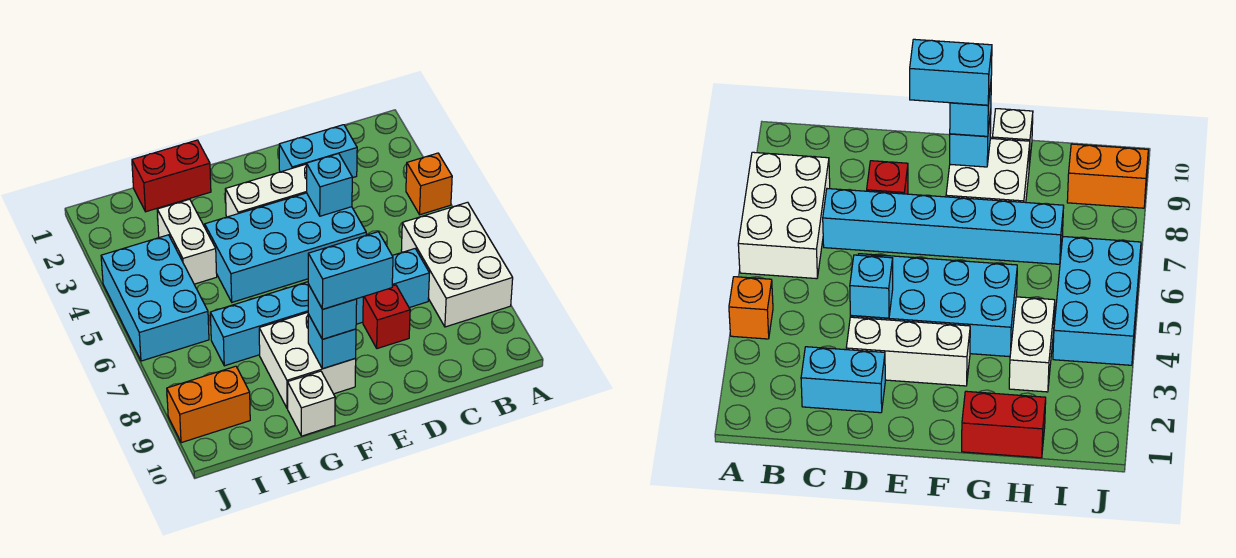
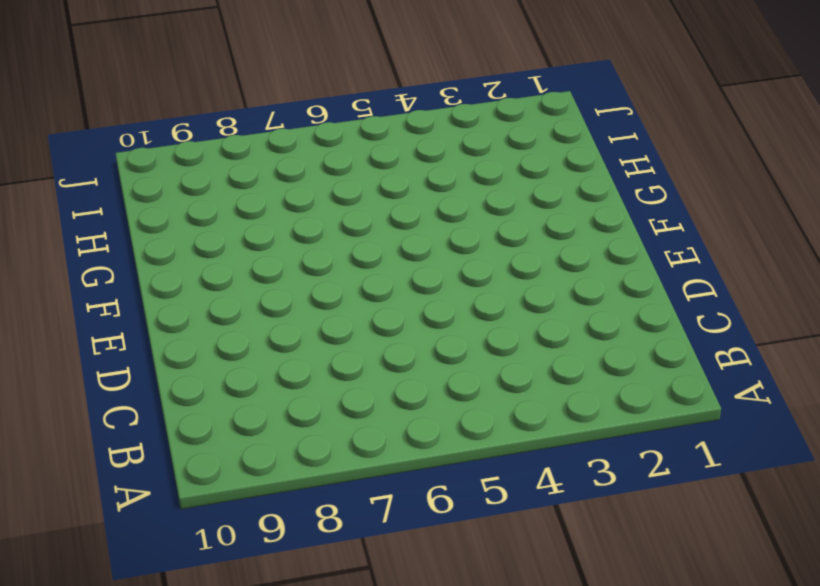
none -> orange brick A4 level 1
none -> white brick A6:B8 level 1
none -> cyan brick C2:D2 level 1

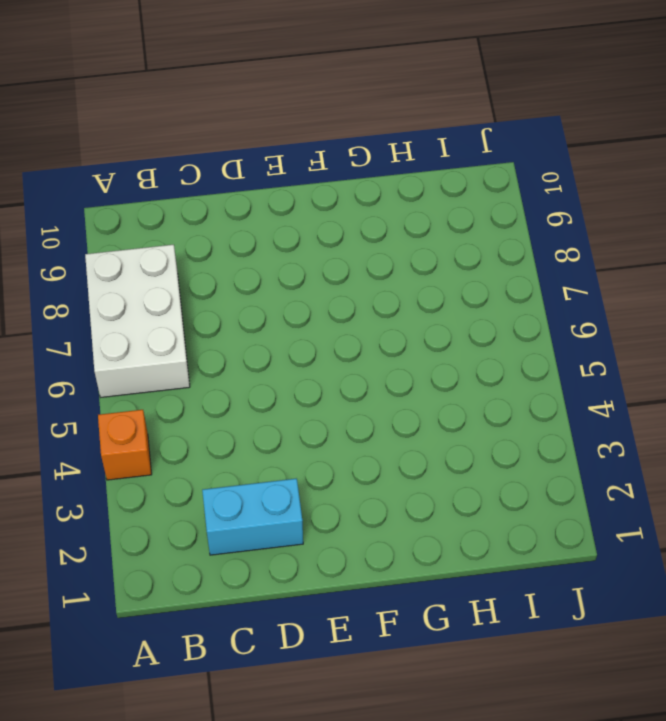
none -> cyan brick C7:H7 level 1
none -> white brick D3:F3 level 1
none -> cyan brick D4:G5 level 1

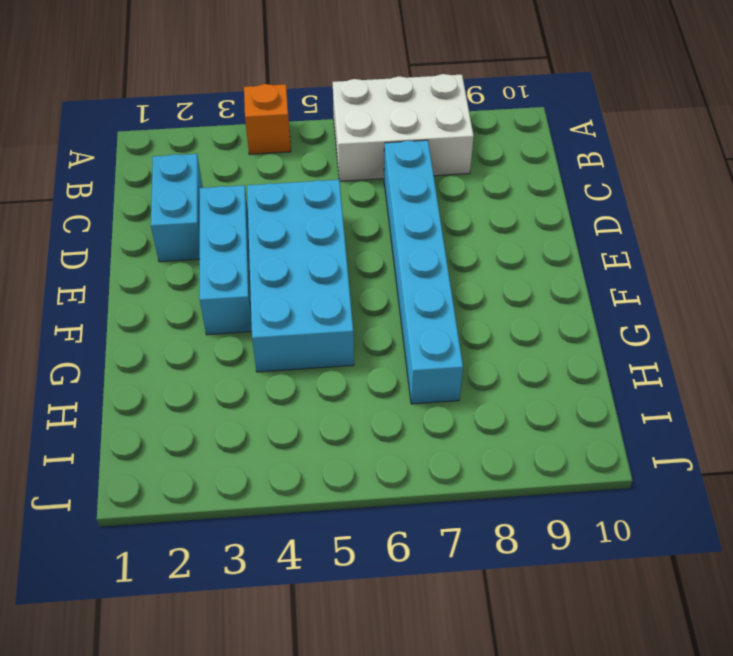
cyan brick D3:F3 level 1 -> white brick D3:F3 level 1
none -> red brick D8 level 1
none -> white brick F8:G9 level 1
none -> red brick G1:H1 level 1

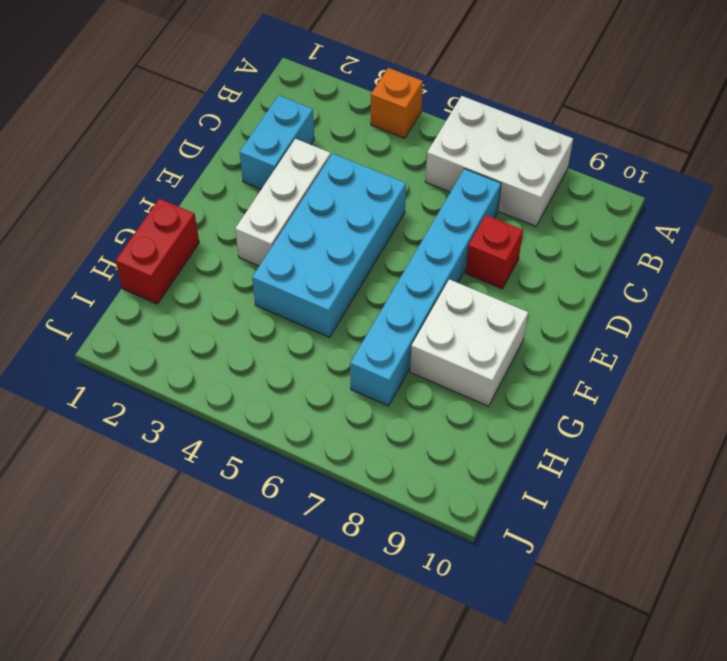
none -> white brick G10 level 1
none -> white brick H3:H4 level 1
none -> cyan brick I4:J6 level 1

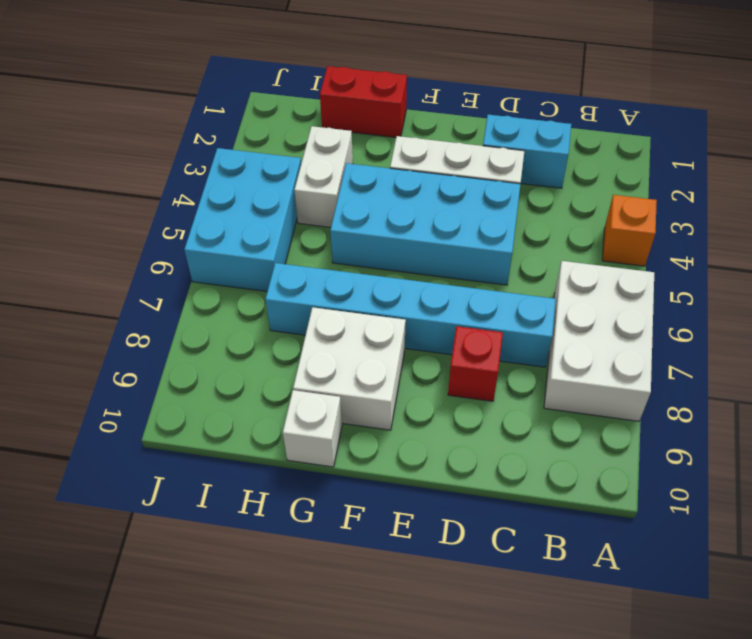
none -> orange brick I9:J9 level 1
none -> cyan brick D4 level 2
none -> cyan brick F9 level 2

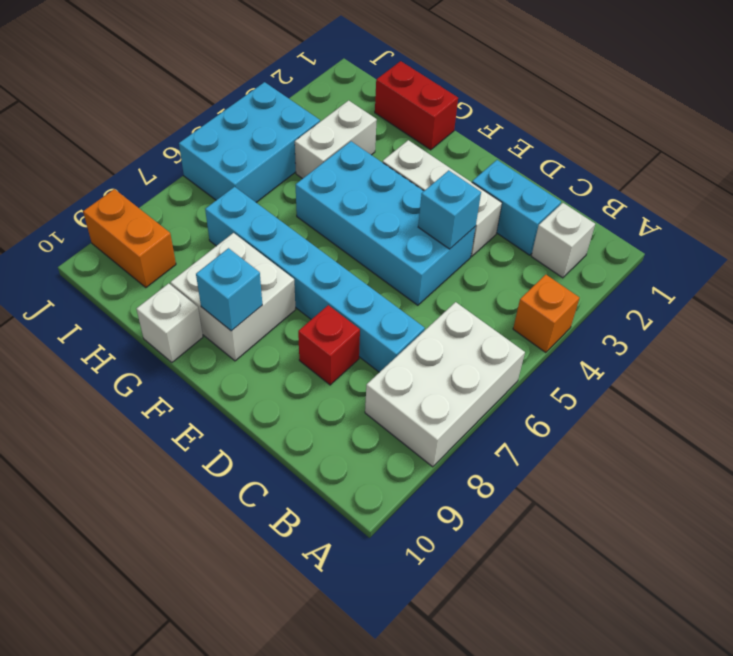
white brick B2 level 1 -> none
none -> cyan brick F9 level 3
none -> cyan brick E9:F9 level 4

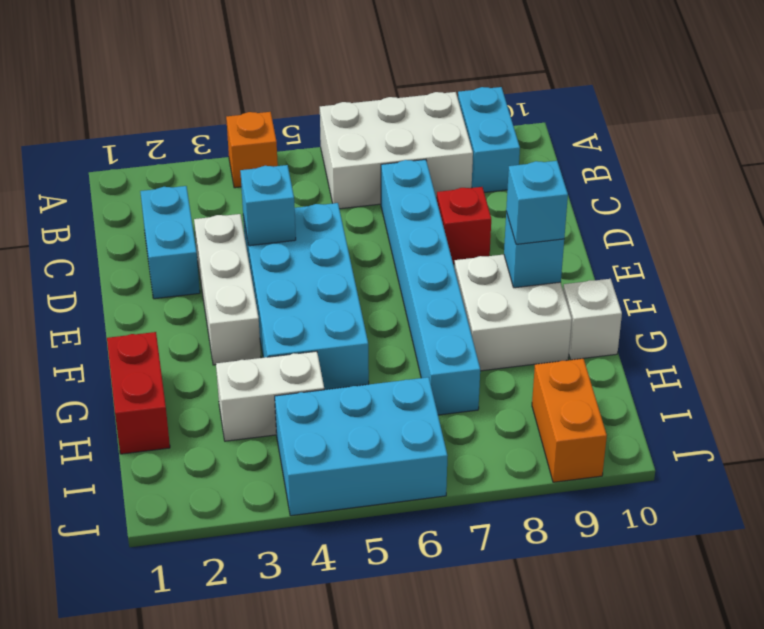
cyan brick A9:B9 level 1 -> cyan brick E9:F9 level 4

